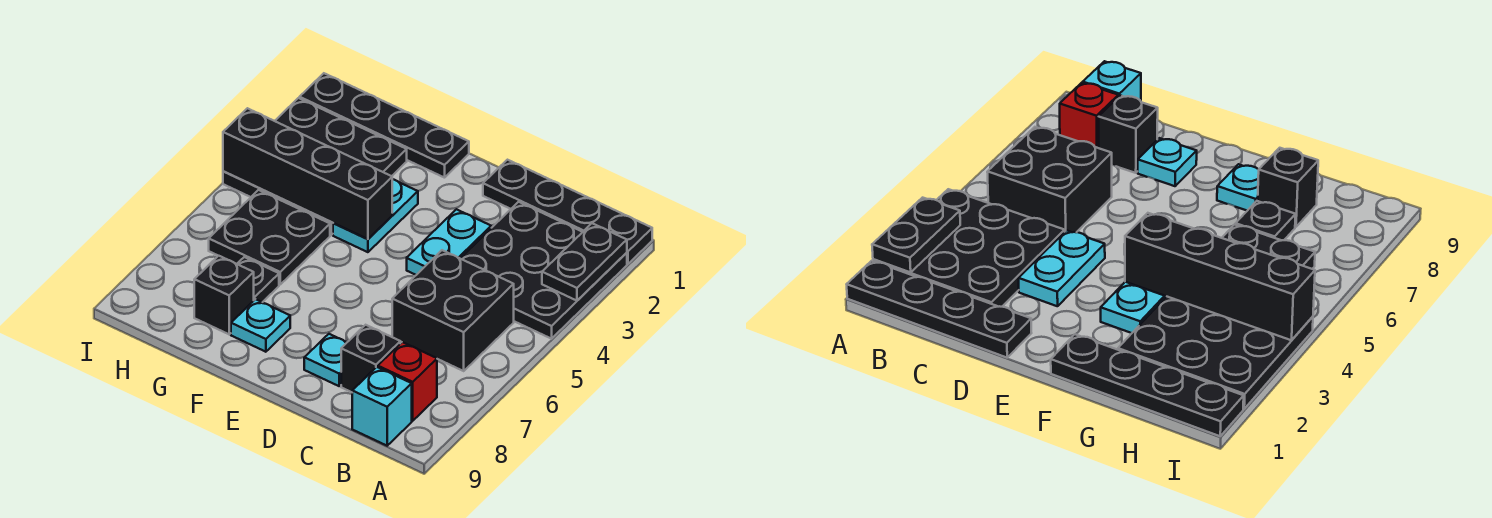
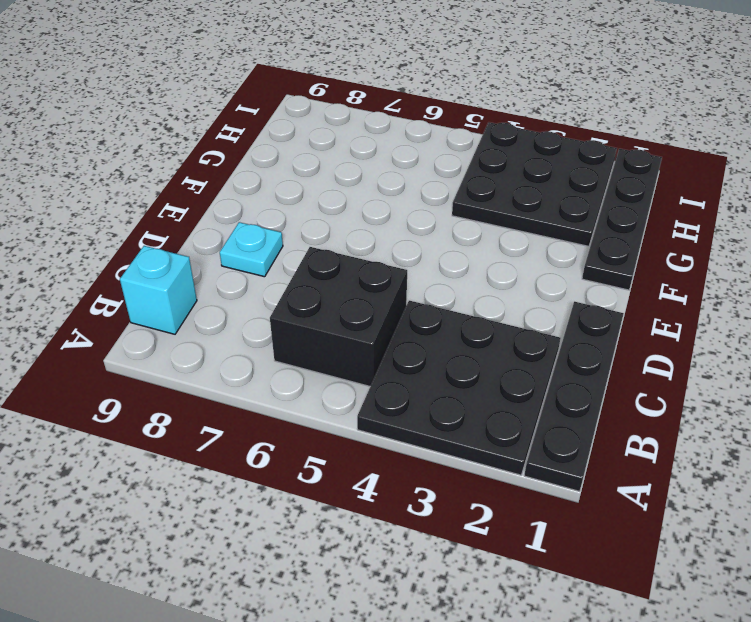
none -> red brick B8 level 1
none -> black brick C8 level 1
none -> cyan plate D3:D4 level 1

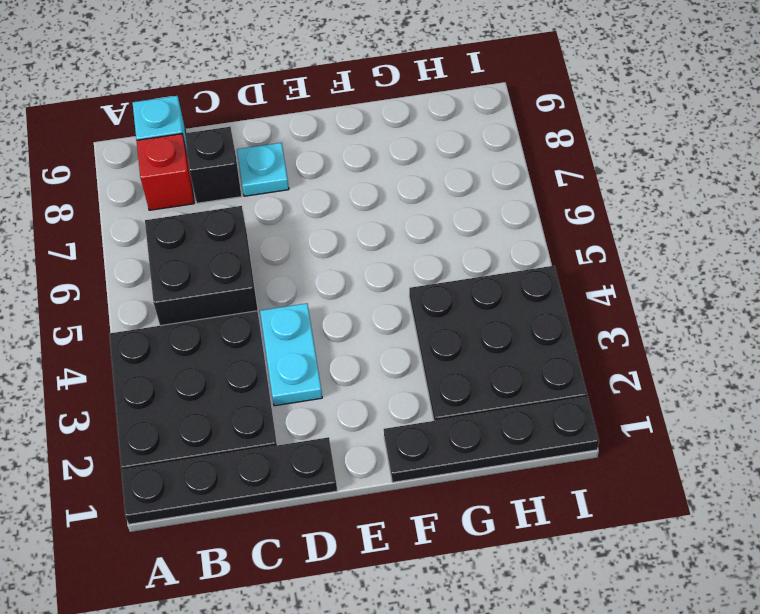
none -> cyan plate F3:F4 level 1
none -> cyan plate F8 level 1
none -> black plate G5:H6 level 1

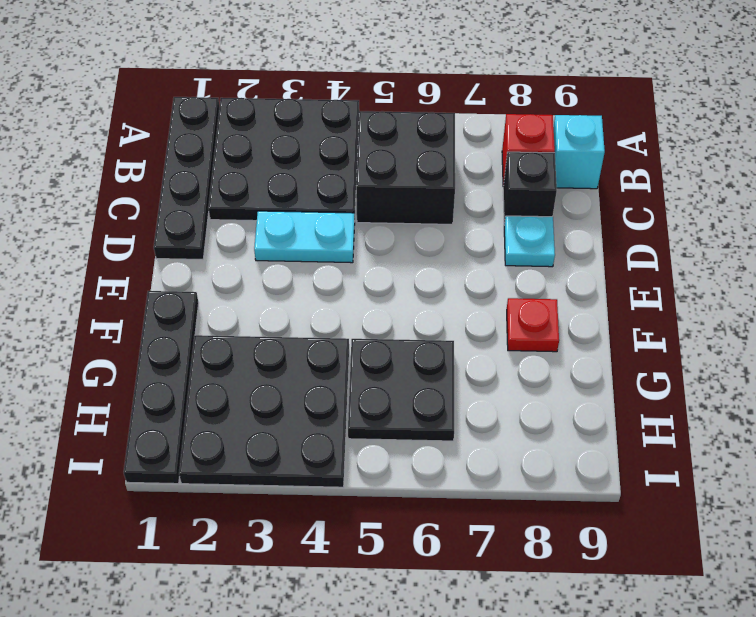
red plate F8 level 1 -> cyan plate F8 level 1
none -> cyan plate F3:F4 level 1
none -> black plate G7 level 1
none -> black brick G8 level 1

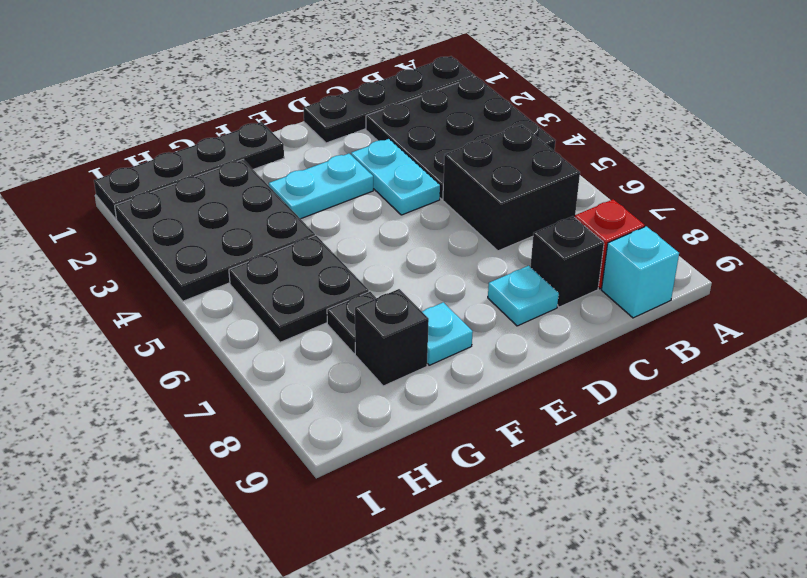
cyan plate E3:F3 level 1 -> cyan plate F3:F4 level 1
none -> black plate A2:A3 level 2
none -> black brick F4:I4 level 2

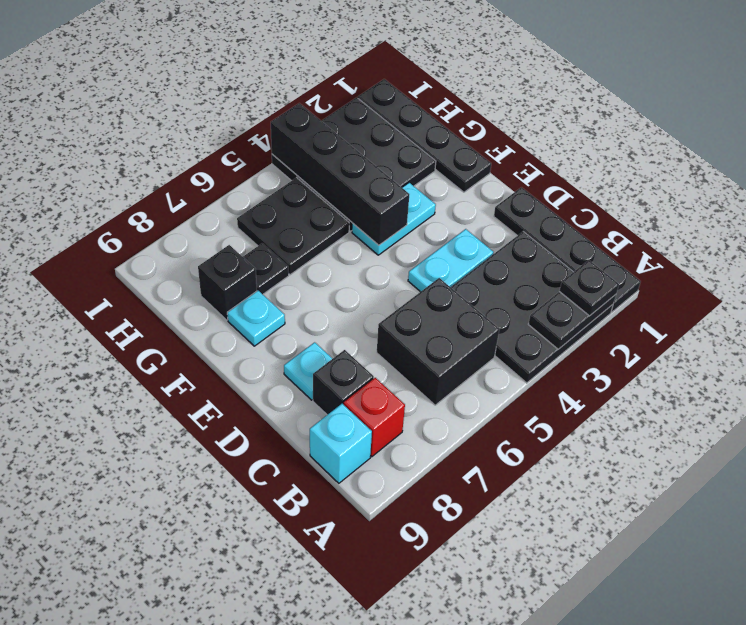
black plate A2 level 3 -> none

